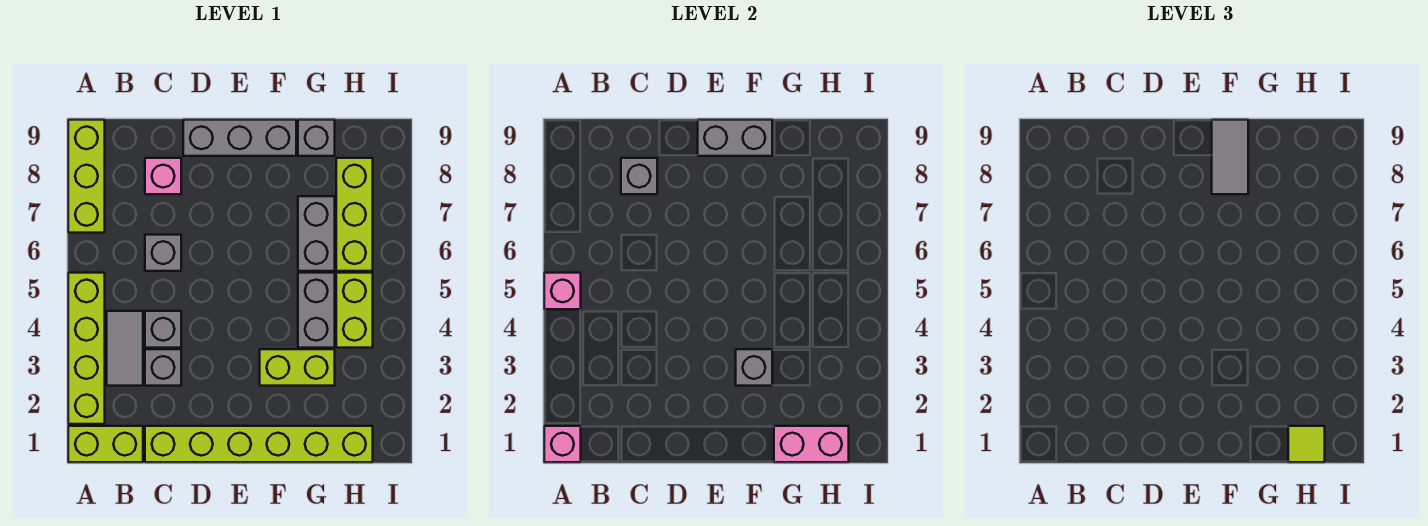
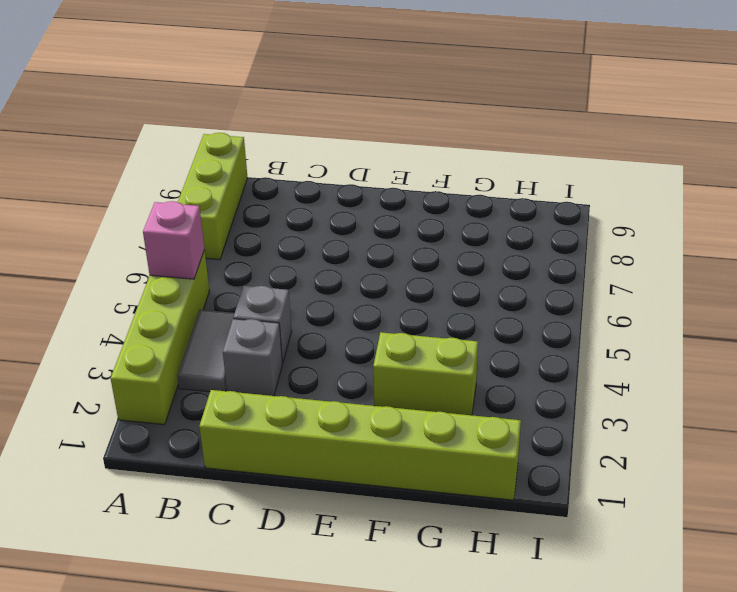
none -> lime brick A1:B1 level 1
none -> grey brick C6 level 1
none -> pink brick C8 level 1

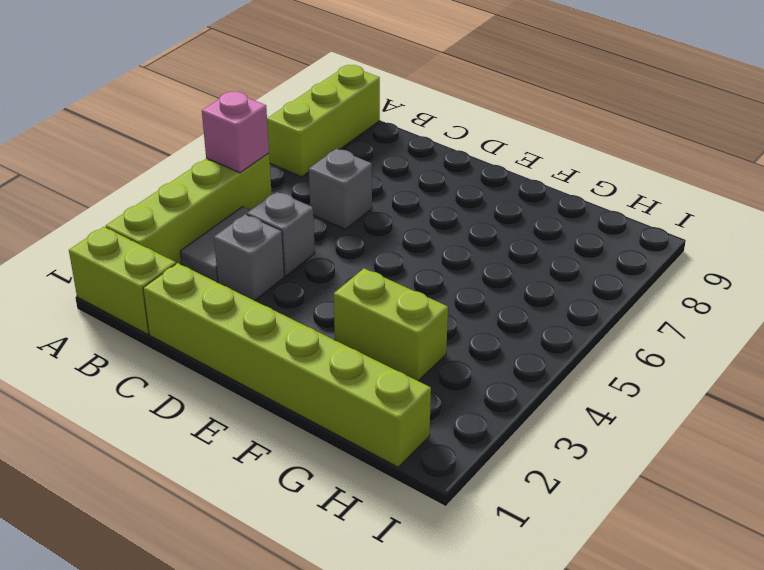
none -> pink brick C8 level 1
none -> grey brick D9:F9 level 1
none -> grey brick G4:G5 level 1

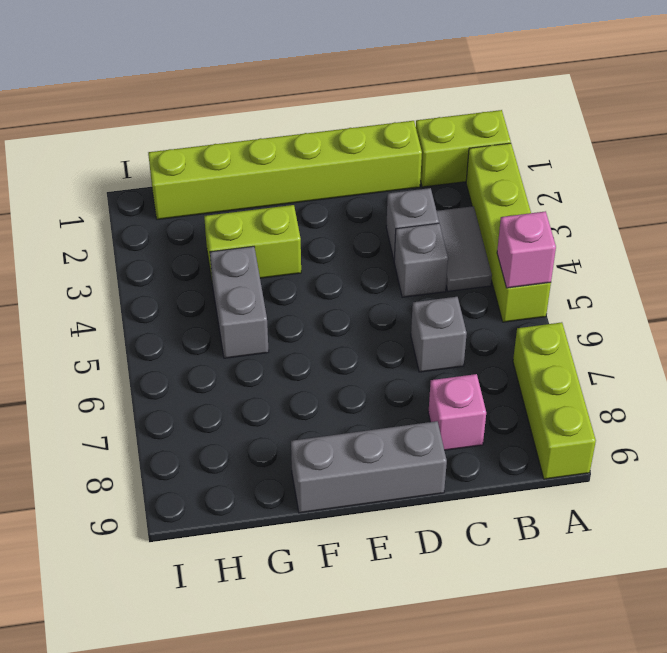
none -> grey brick G6:G7 level 1
none -> grey brick G9 level 1
none -> lime brick H4:H5 level 1

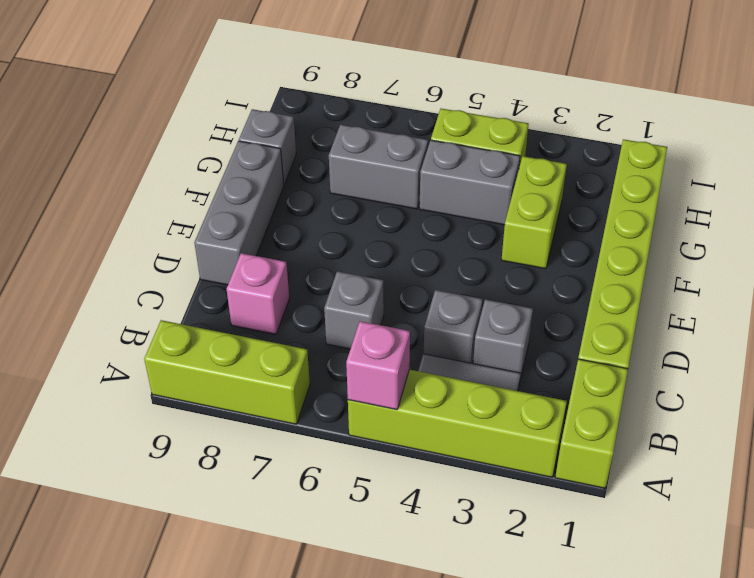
none -> lime brick H6:H8 level 1
none -> pink brick A1 level 2
none -> grey brick C8 level 2

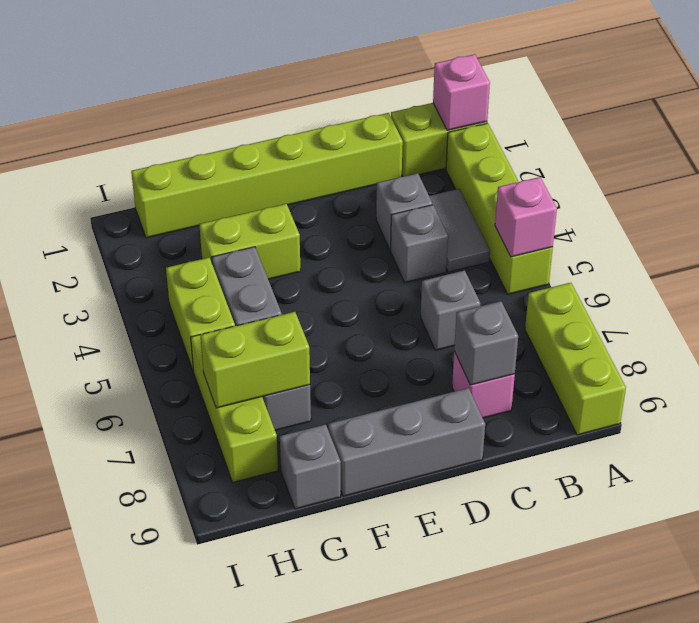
lime brick G7:H7 level 2 -> none
none -> grey brick E9:F9 level 2
none -> grey brick F3 level 2
none -> pink brick G1:H1 level 2

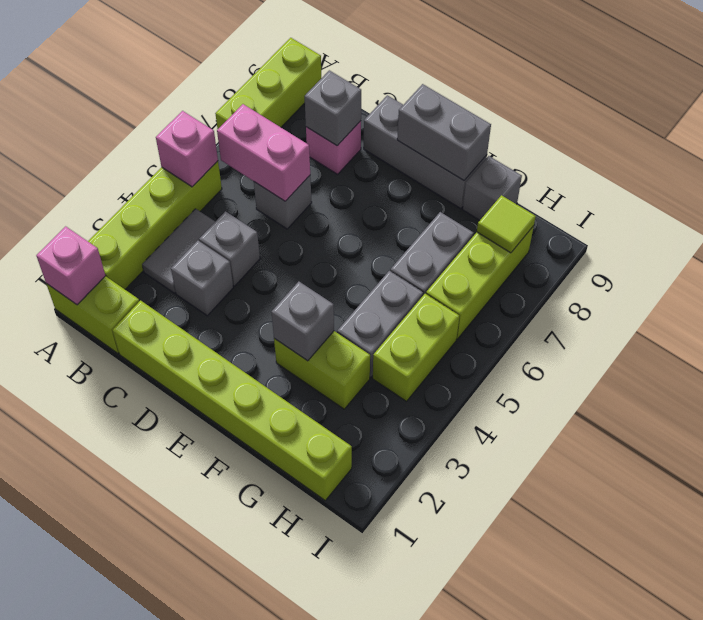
pink brick B6:C6 level 2 -> pink brick G1:H1 level 2
lime tile H8 level 2 -> lime tile H1 level 3
none -> grey tile F8:F9 level 3

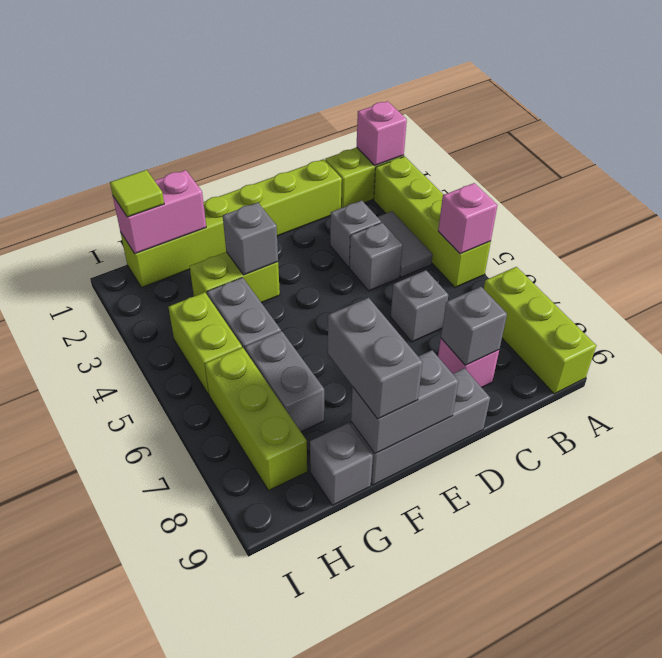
grey brick F8:F9 level 3 -> grey tile F8:F9 level 3

